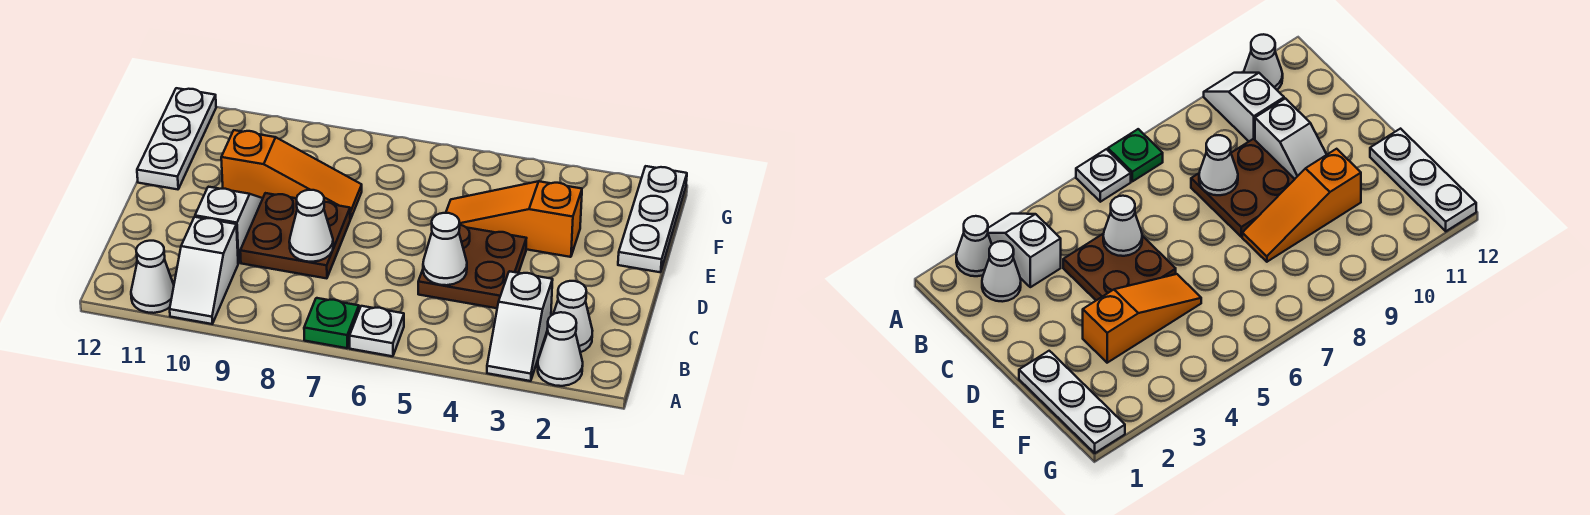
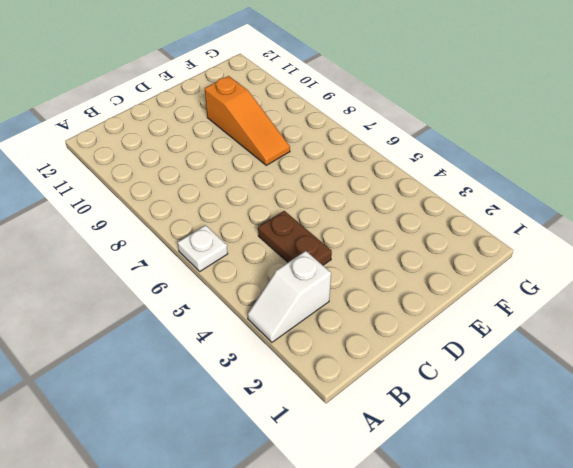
brown plate C4:C5 level 1 -> brown plate C4:D5 level 1
none -> white cone A2 level 1
none -> green plate A7 level 1
none -> white slope A10:B10 level 1 top B

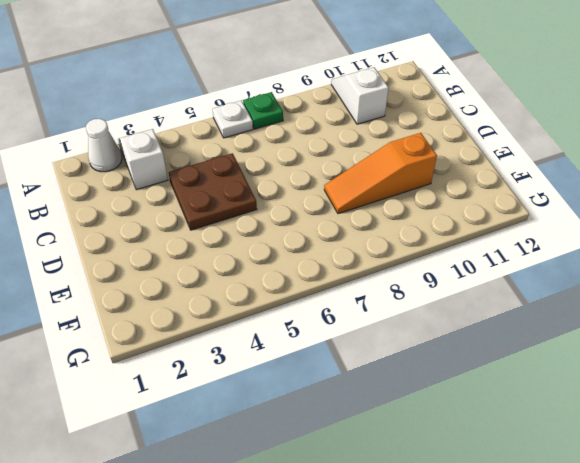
none -> white cone A11 level 1
none -> white cone B2 level 1
none -> brown plate C8:D9 level 1

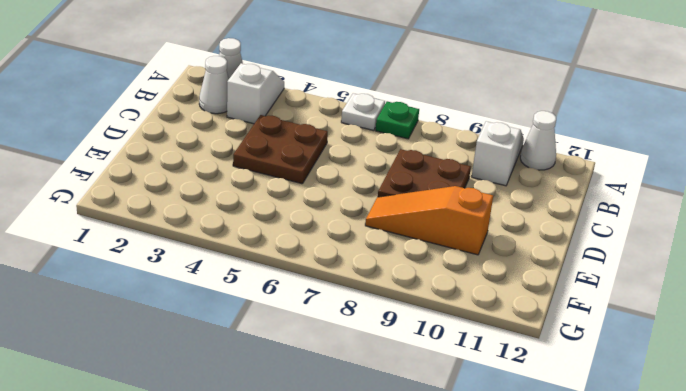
none -> white slope C10:D10 level 1 top C
none -> white plate E1:G1 level 1
none -> orange slope E3:E5 level 1 top 3

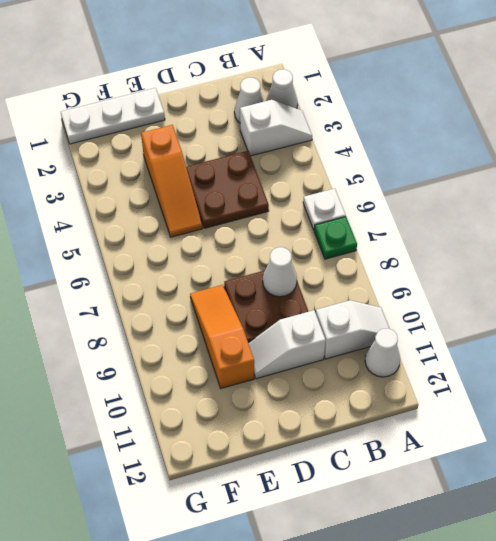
none -> white plate E12:G12 level 1
none -> white cone C5 level 2

